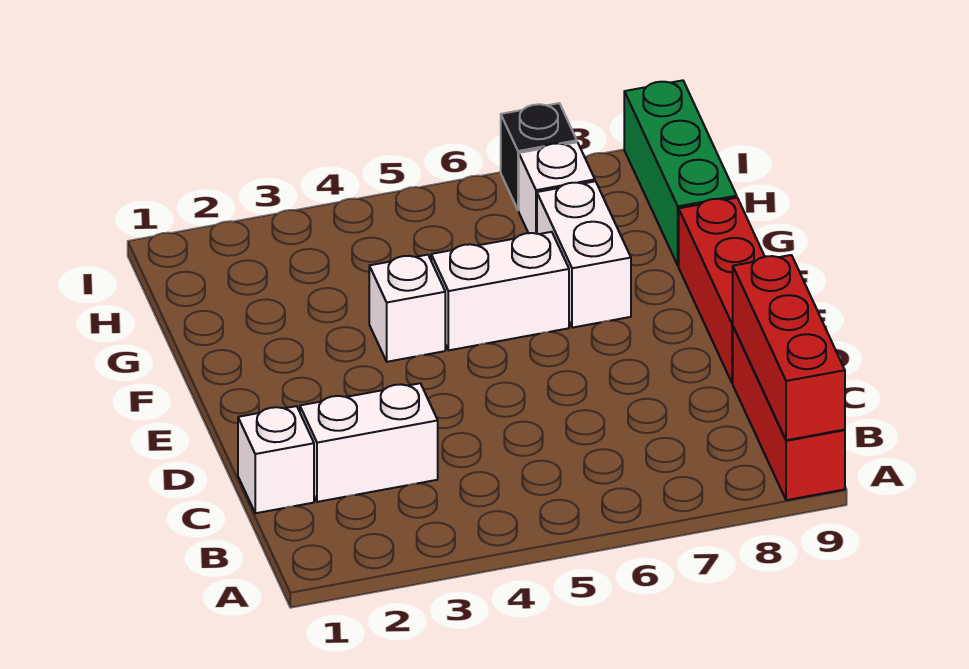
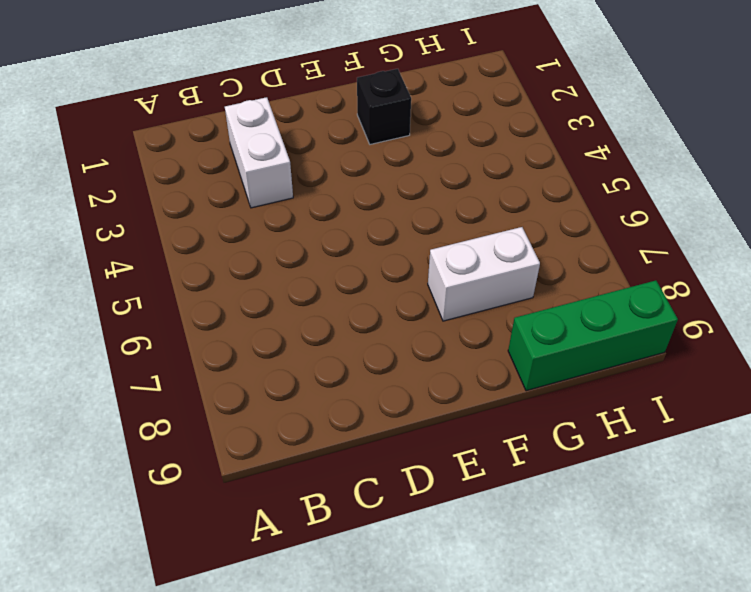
black brick F2 level 1 -> black brick I7 level 1
none -> red brick A9:C9 level 1
none -> white brick C1 level 1

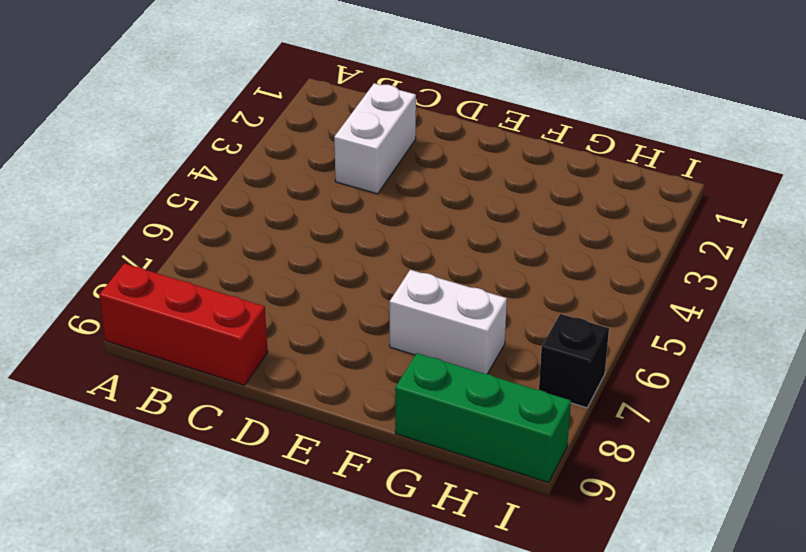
none -> white brick C1 level 1
none -> red brick D9:F9 level 1

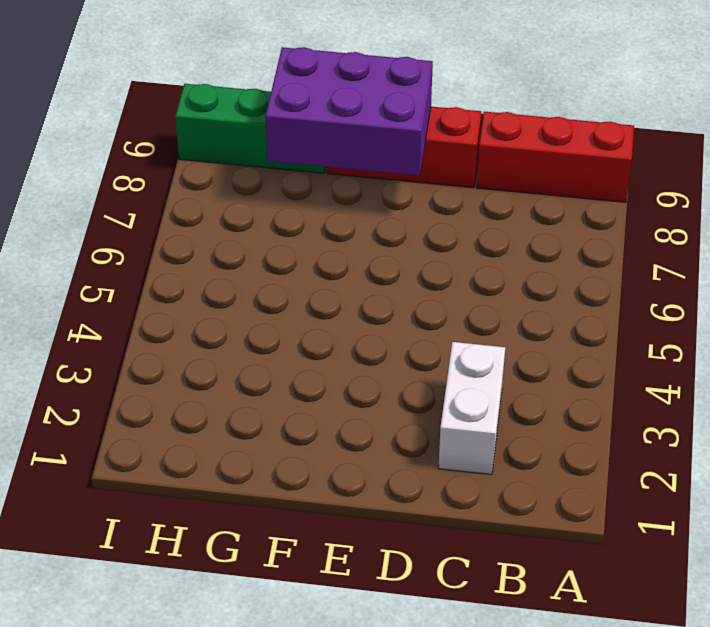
purple brick E8:G9 level 2 -> none
none -> white brick C1 level 1
none -> white brick F4 level 1

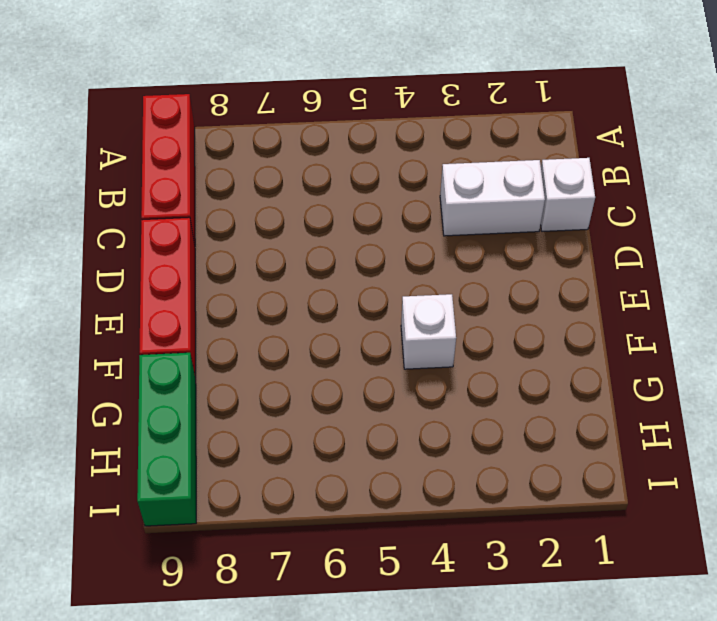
none -> white brick F5:F6 level 1
none -> white brick F7:G7 level 1

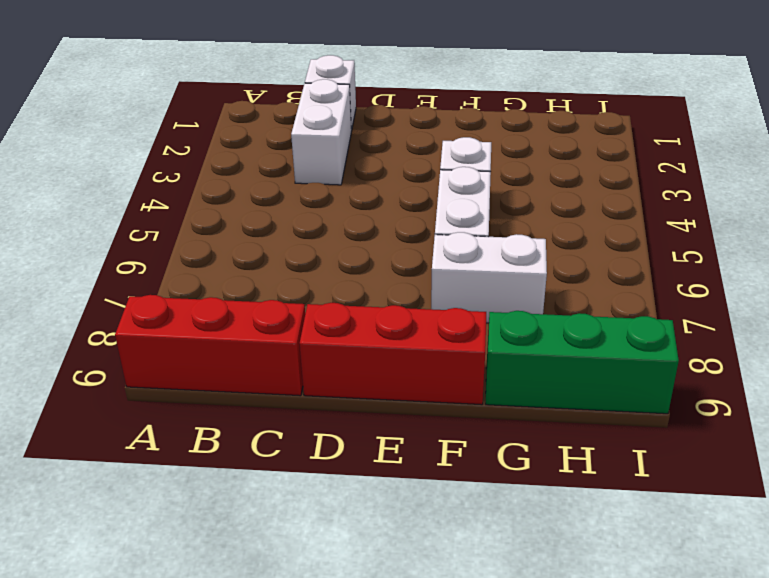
none -> white brick H7 level 1
none -> black brick I7 level 1

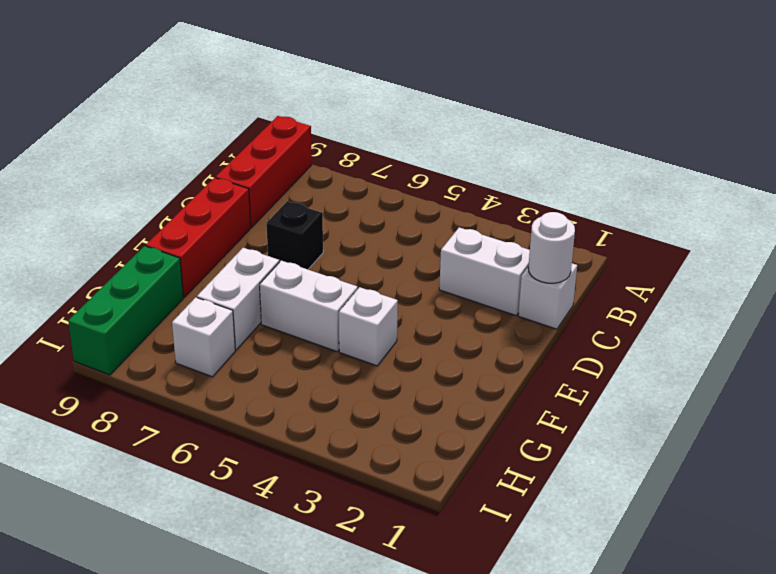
white round brick C1 level 2 -> none
black brick D7 level 1 -> black brick I7 level 1
none -> red brick A9:C9 level 2

